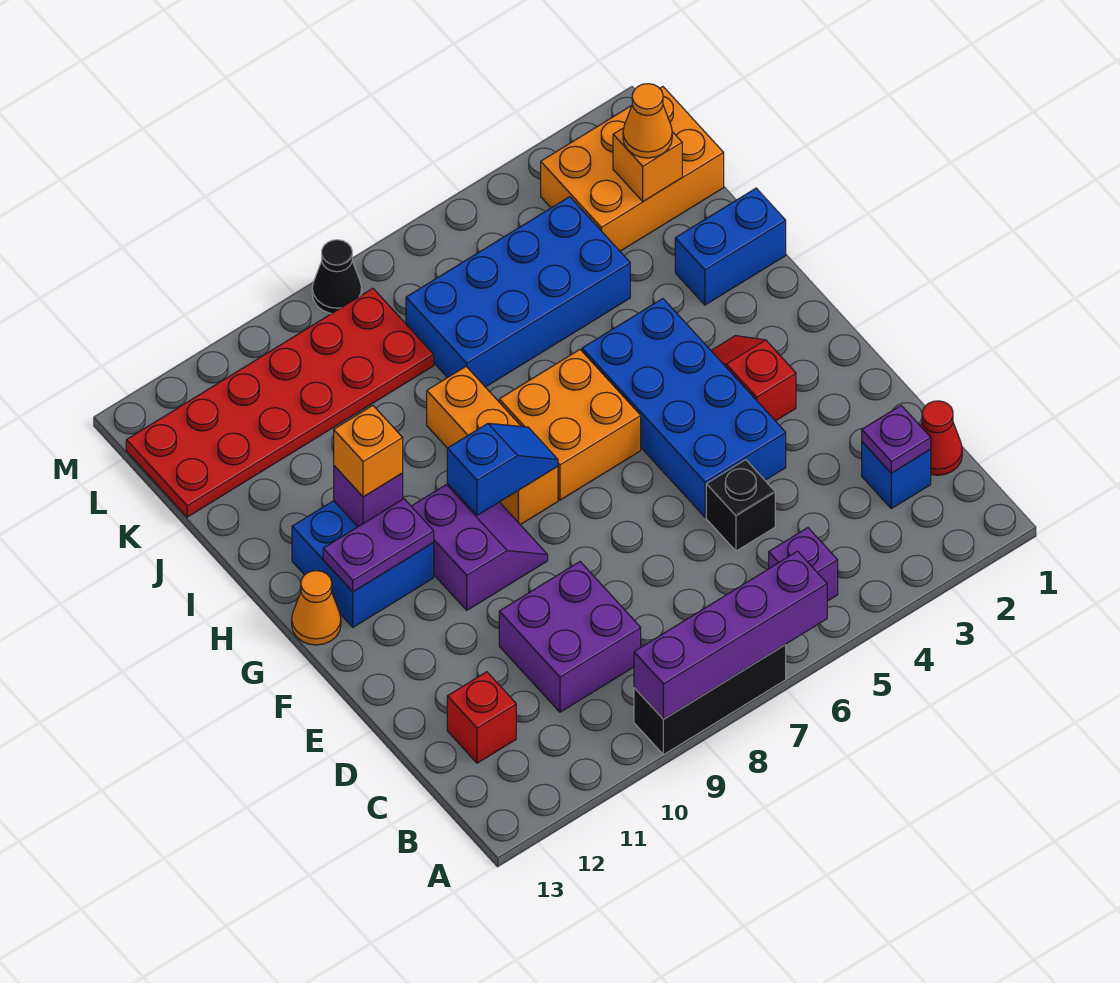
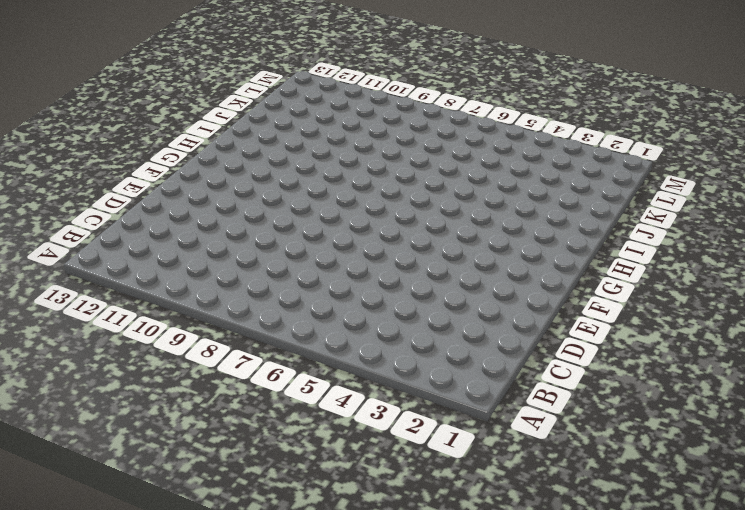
none -> black brick A7:A9 level 1
none -> purple brick B5 level 1
none -> red cone C1 level 1

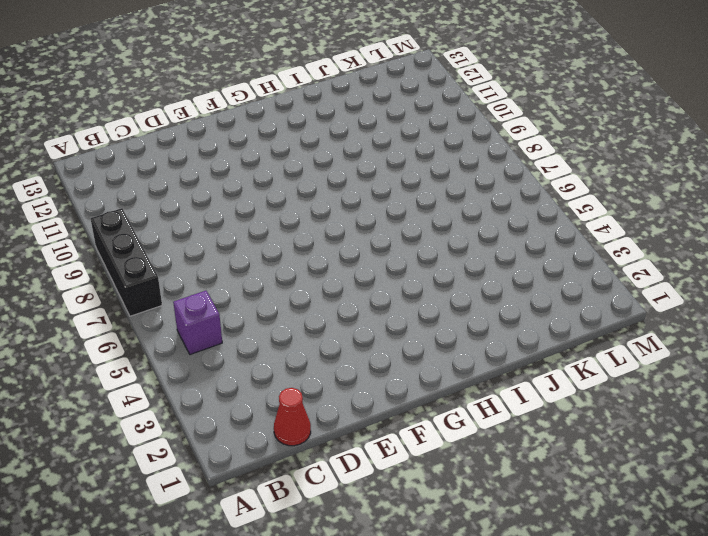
none -> blue brick C2 level 1
none -> purple brick C9:D10 level 1
none -> red brick C12 level 1

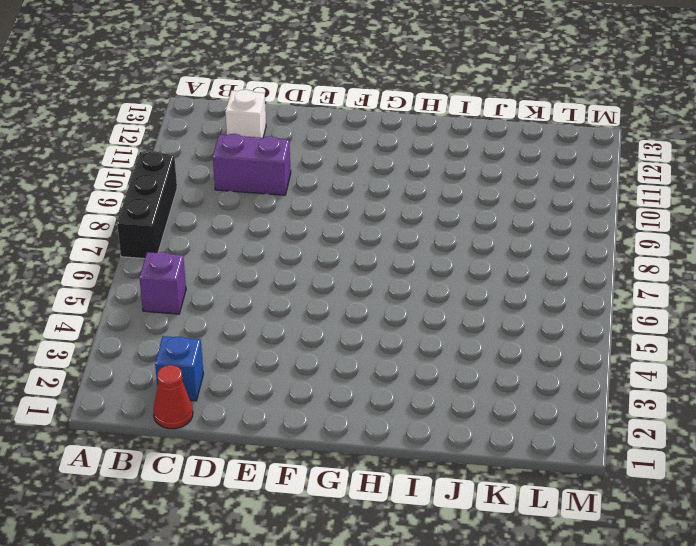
purple brick C10:D10 level 1 -> purple brick C9:D10 level 1
white brick C12 level 1 -> red brick C12 level 1
none -> black brick D5 level 1
none -> blue brick E4:H5 level 1
none -> red slope F3:G3 level 1 top F

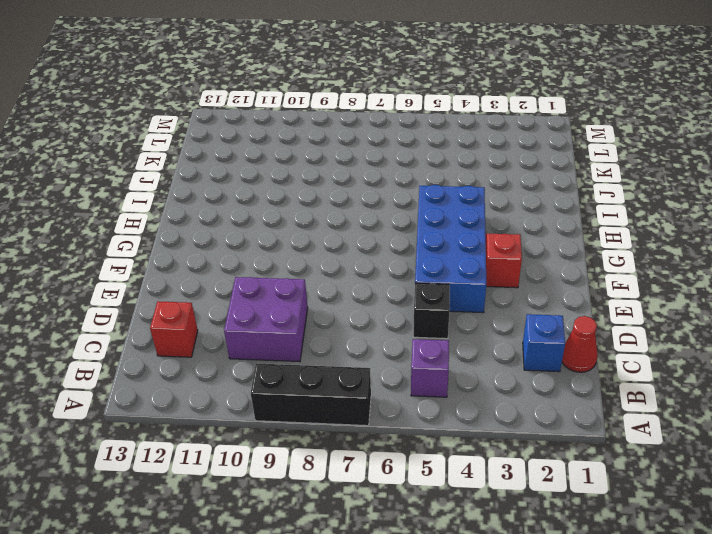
none -> purple slope F9:G10 level 1 top 10
none -> orange brick G6:H7 level 1
none -> orange brick G8:I8 level 1

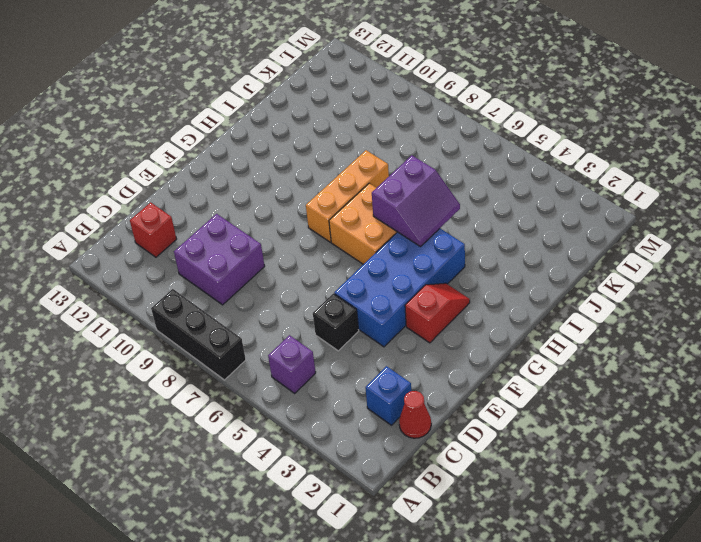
purple slope H5:I6 level 2 top 6 -> purple slope F9:G10 level 1 top 10
none -> blue brick G11:H12 level 1
none -> orange cone G13 level 1
none -> blue brick I1:I2 level 1

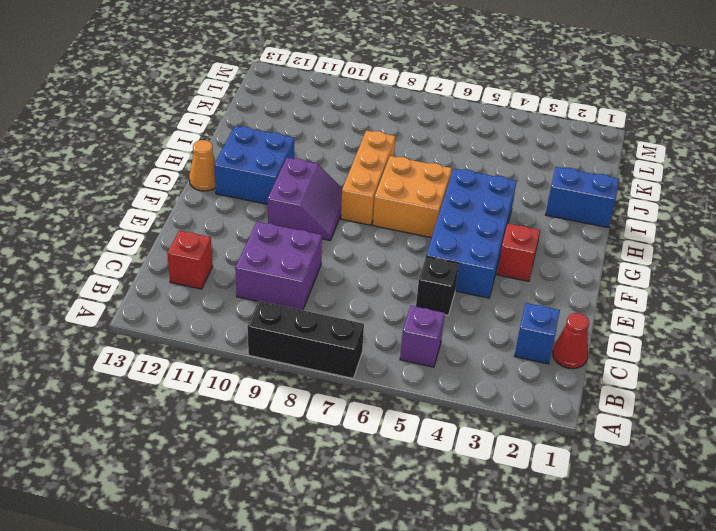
none -> blue brick J4:K7 level 1
none -> orange brick K1:L3 level 1
none -> red plate K8:L13 level 1

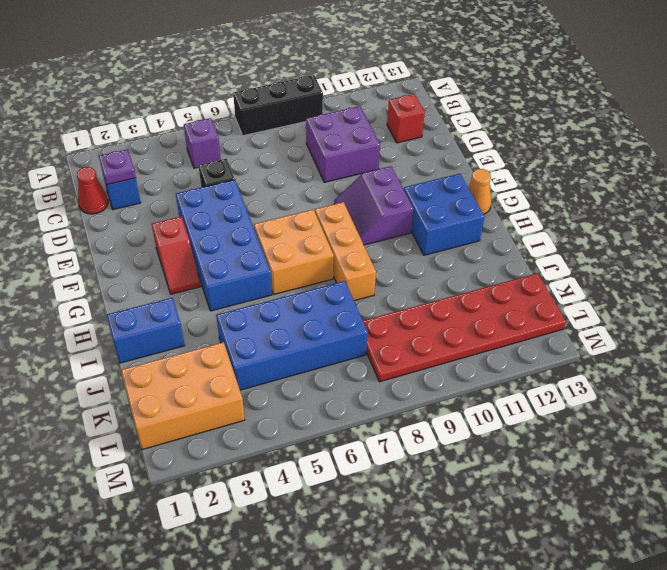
none -> black cone M8 level 1
none -> purple brick A6:A9 level 2
none -> blue slope G8:G9 level 2 top 9

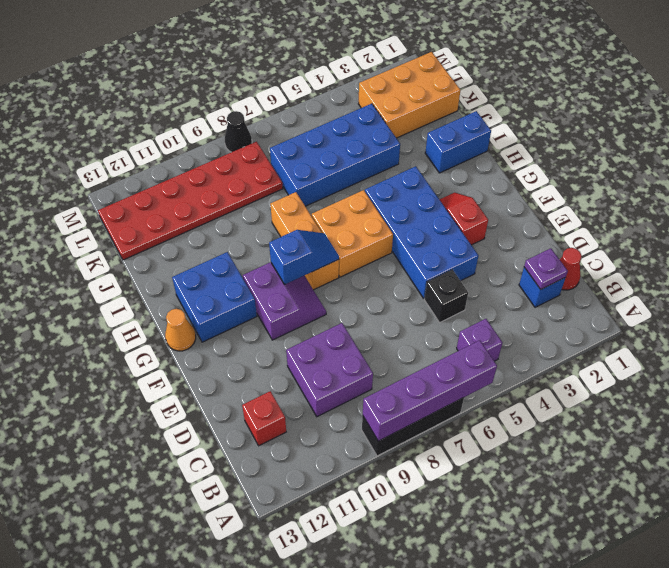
none -> purple plate G11:G12 level 2
none -> purple brick H11 level 2
none -> orange brick K2 level 2

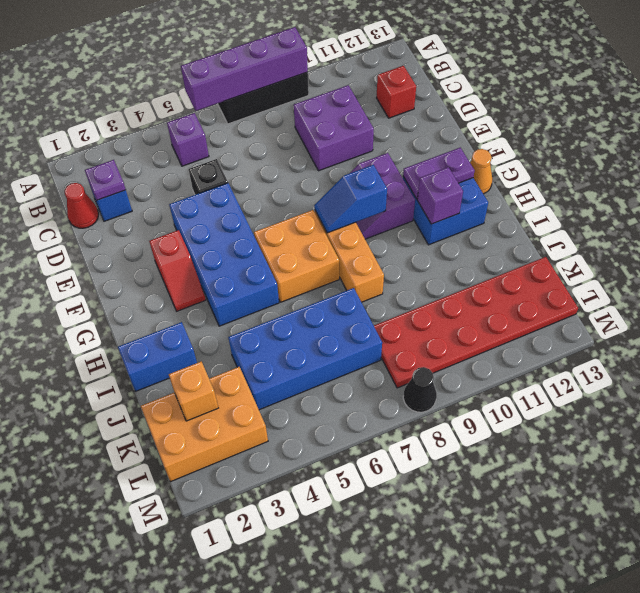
none -> orange brick H11 level 3
none -> orange cone K2 level 3

